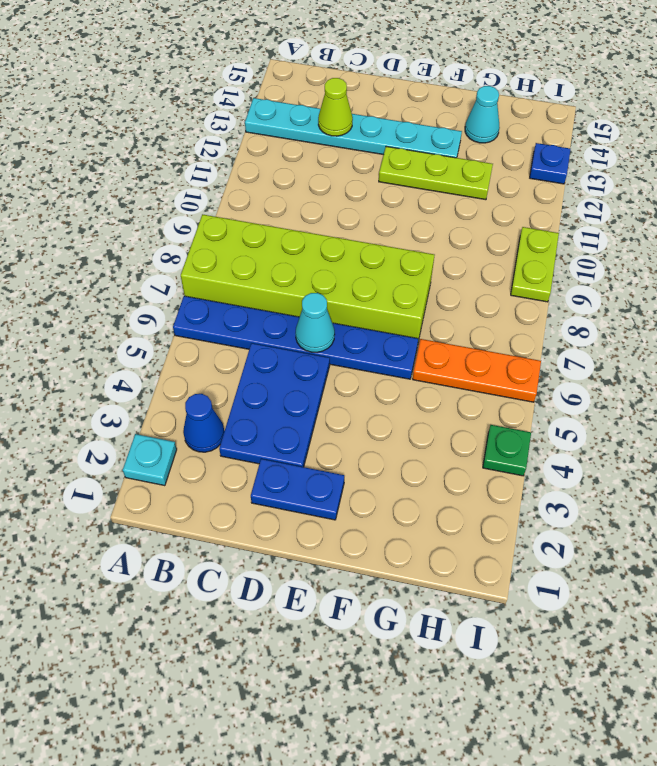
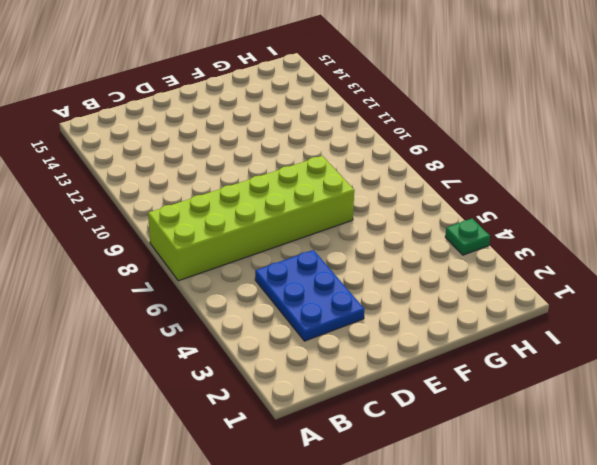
none -> cyan plate A2 level 1
none -> blue plate A6:F6 level 1
none -> cyan plate A13:F13 level 1

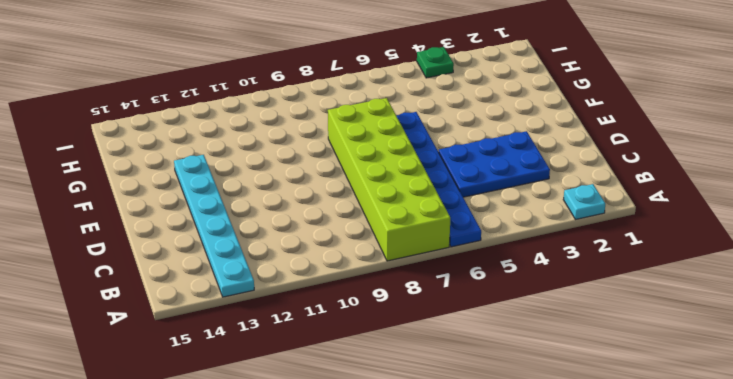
none -> blue cone B3 level 1
none -> blue plate D2:E2 level 1
none -> lime plate E12:G12 level 1

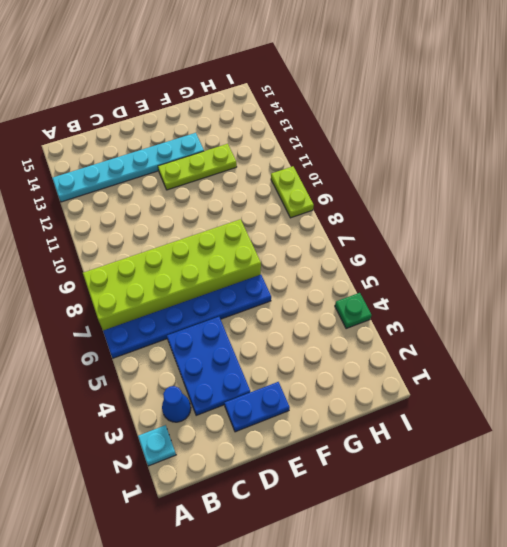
none -> orange plate G6:I6 level 1
none -> cyan cone G14 level 1
none -> blue plate I13 level 1

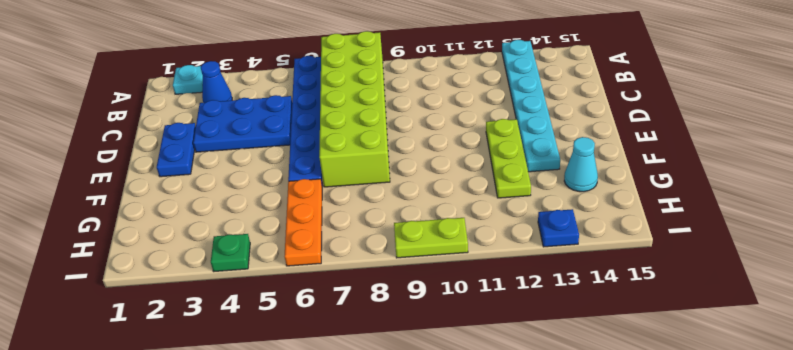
none -> lime cone C13 level 2
none -> cyan cone D6 level 2

